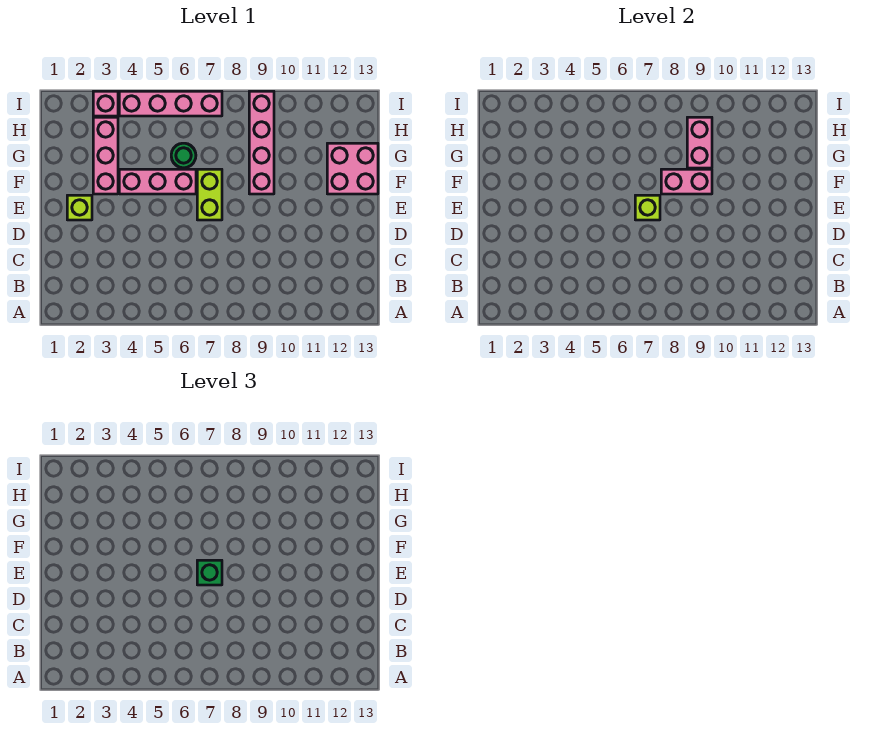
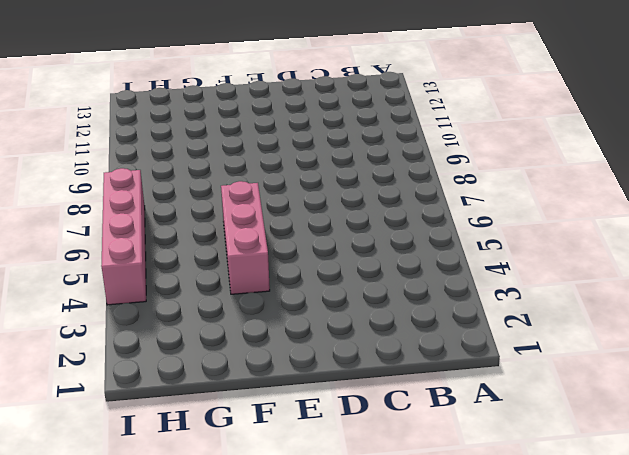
none -> lime brick E2 level 1
none -> lime brick E7:F7 level 1
none -> pink brick F3:H3 level 1

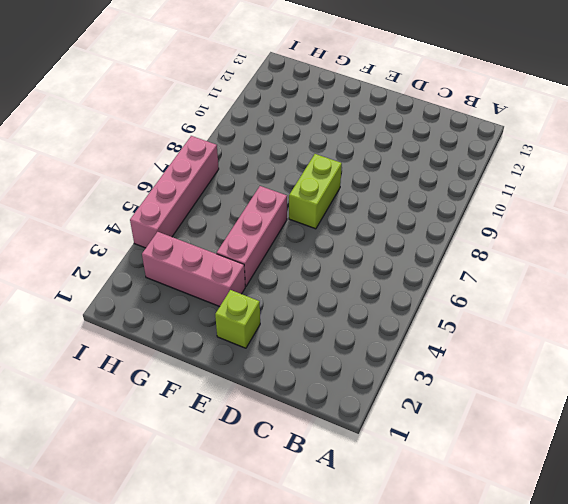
lime brick E7:E8 level 1 -> lime brick E7:F7 level 1
none -> pink brick F9:I9 level 1
none -> pink brick F12:G13 level 1
none -> green round brick G6 level 1

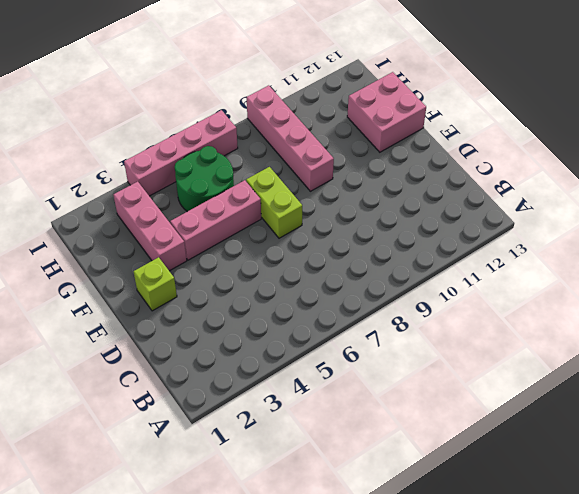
green round brick G5:H6 level 1 -> green round brick G6 level 1
none -> pink brick I3 level 1
none -> lime brick E7 level 2
none -> pink brick F8:F9 level 2

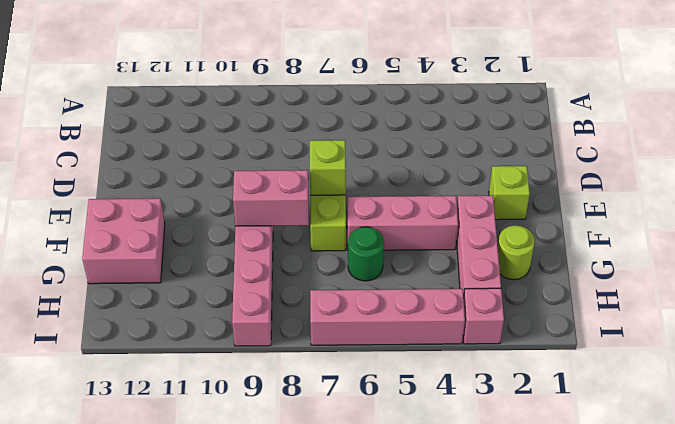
lime round brick G2 level 1 -> none
none -> pink brick G9:H9 level 2
none -> green brick E7 level 3

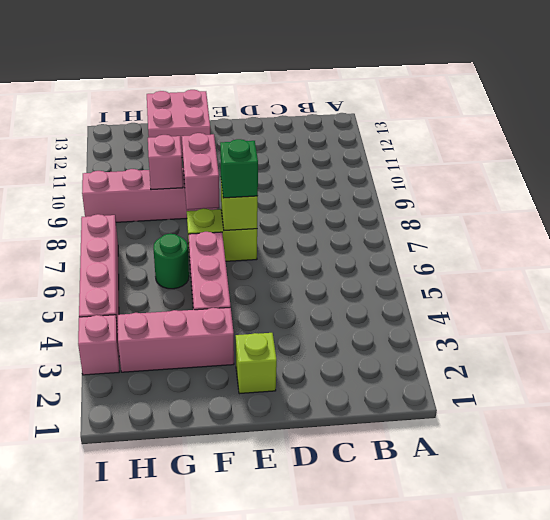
pink brick G9 level 2 -> pink brick G9:H9 level 2

